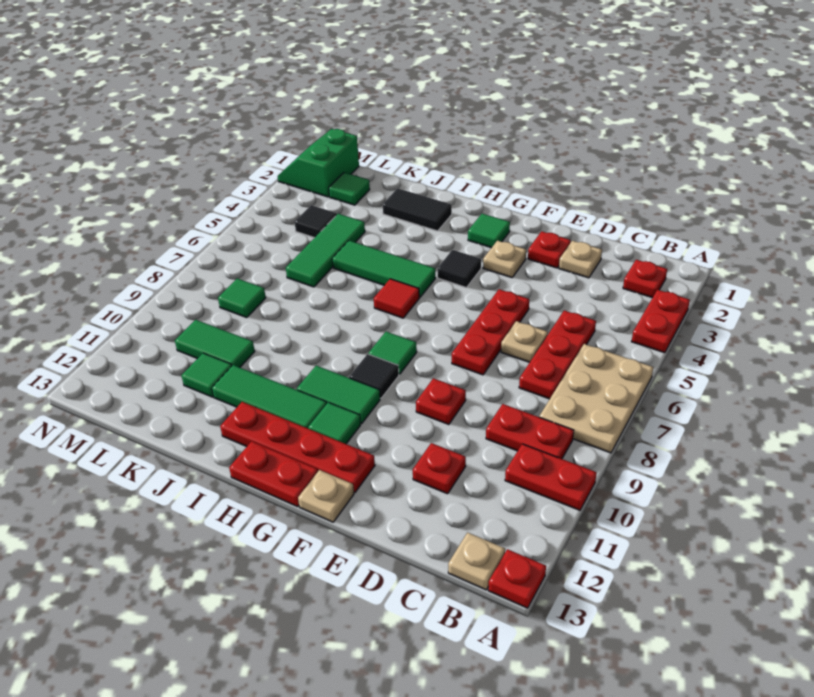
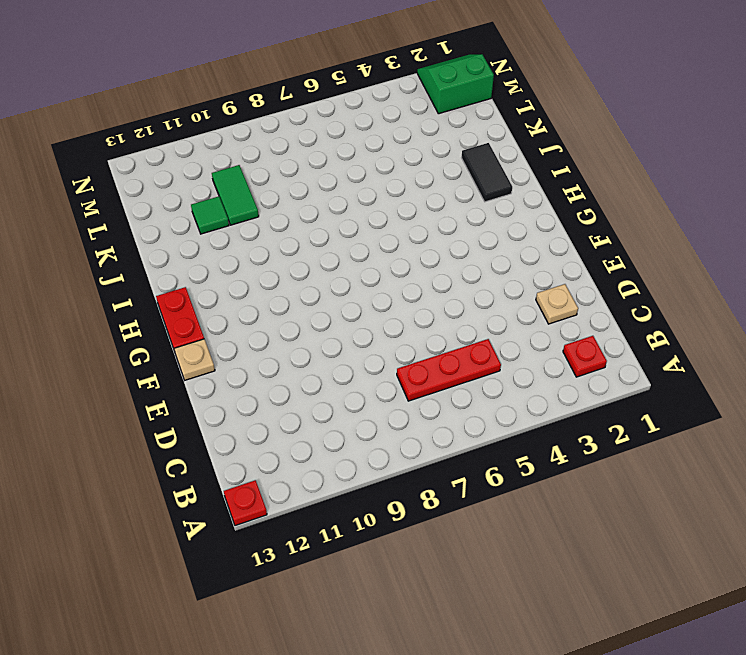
none -> red plate A3:A4 level 1
none -> tan plate A6:B8 level 1
none -> red plate A10:B10 level 1
none -> red plate B9:C9 level 1

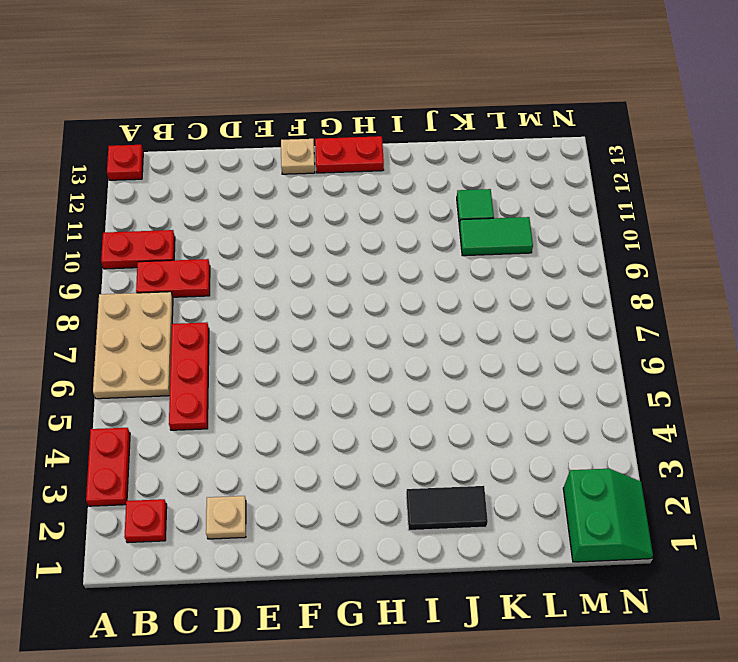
none -> tan plate B13 level 1
none -> tan plate D6 level 1
none -> red plate D11 level 1
none -> red plate E2 level 1

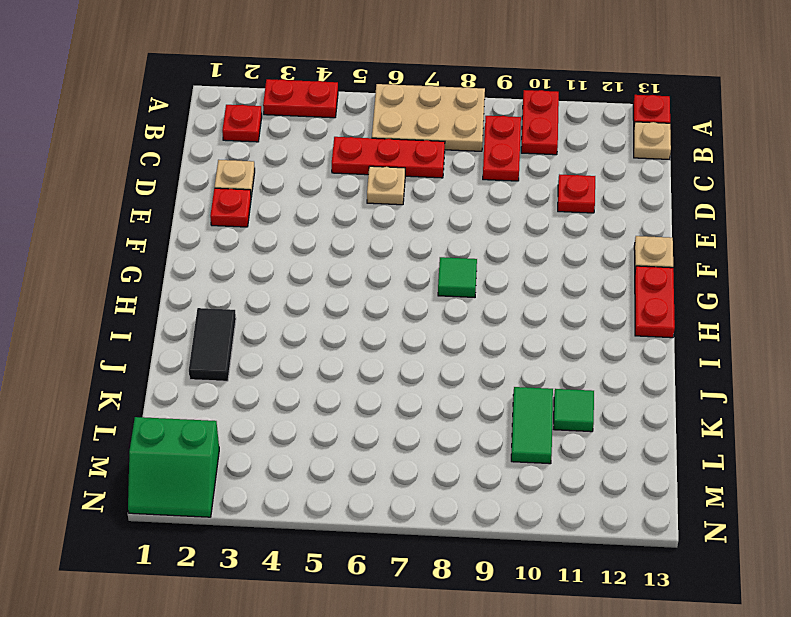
none -> red plate E5:E7 level 1
none -> red plate E9 level 1
none -> tan plate F3 level 1
none -> red plate F12:I12 level 1

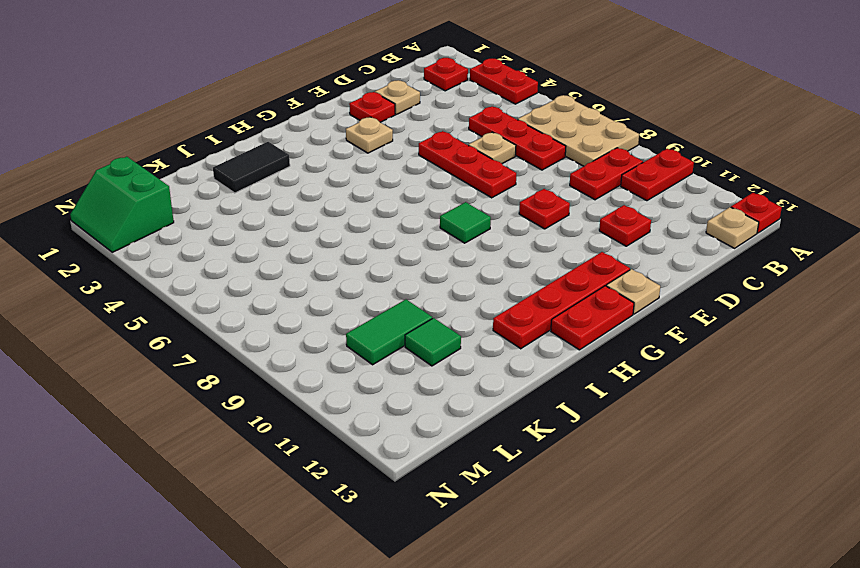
none -> green tile G2 level 1
none -> black tile G4 level 1
none -> black tile G9 level 1
none -> green tile G10:H10 level 1

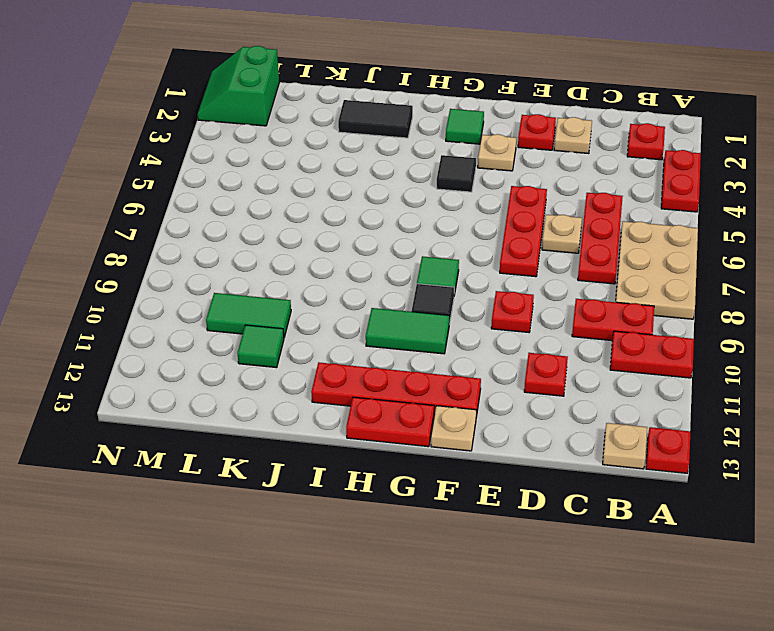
none -> green tile G11 level 1
none -> green tile H5:J5 level 1
none -> red tile H6 level 1
none -> green tile H11:J11 level 1

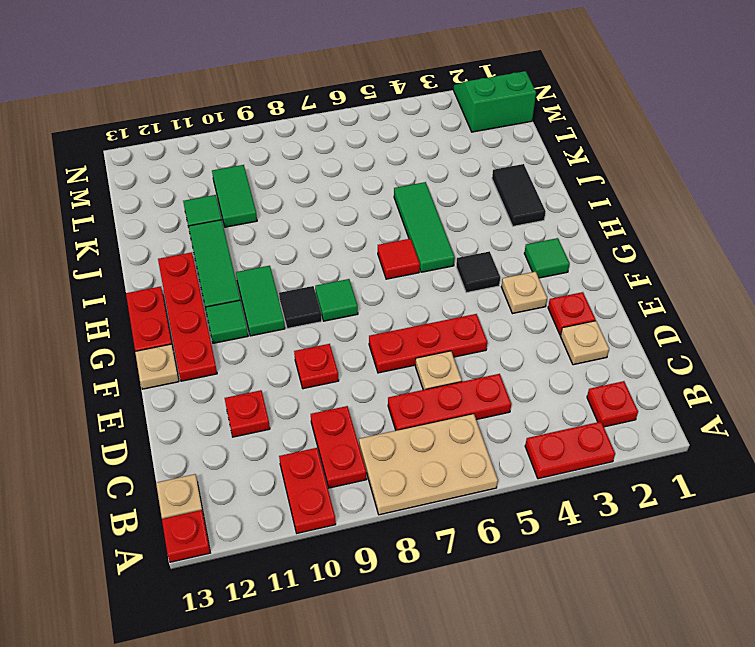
none -> green tile K4:K6 level 1
none -> green tile L2 level 1
none -> black tile L4 level 1
none -> green tile L8 level 1

